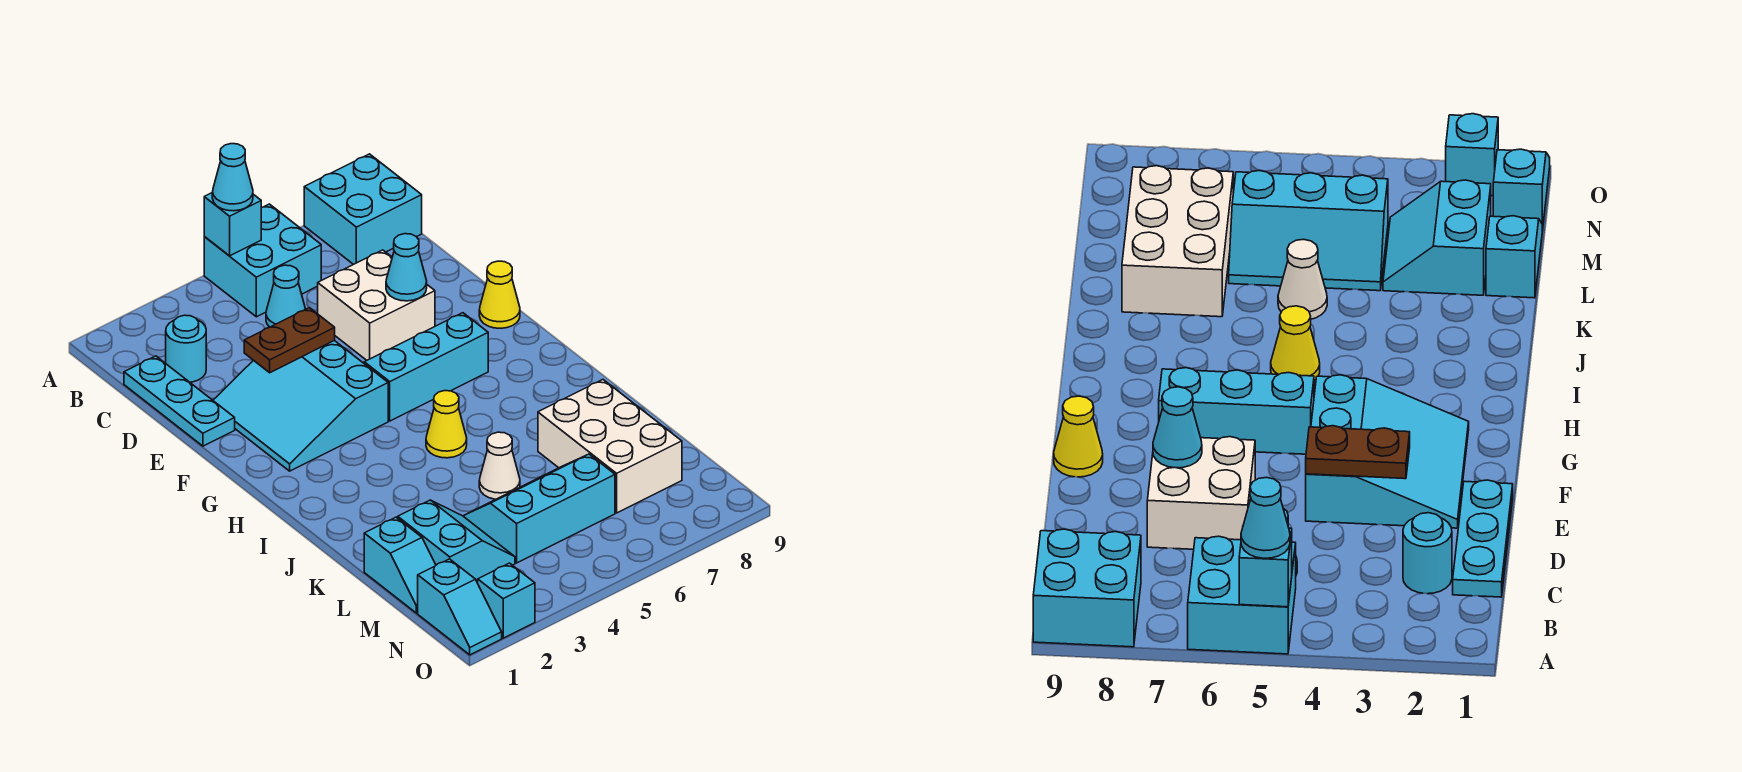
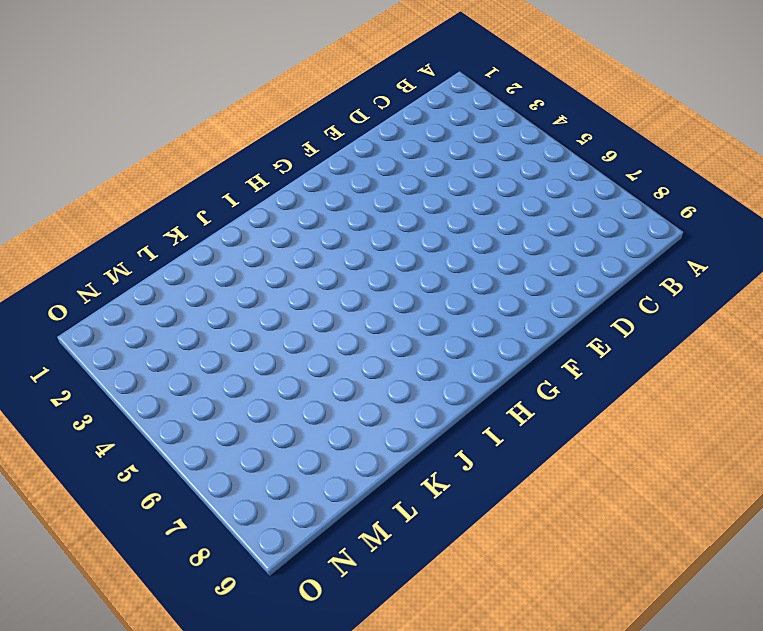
none -> cyan brick A5:B6 level 1
none -> cyan brick A8:B9 level 1
none -> cyan plate C1:E1 level 1

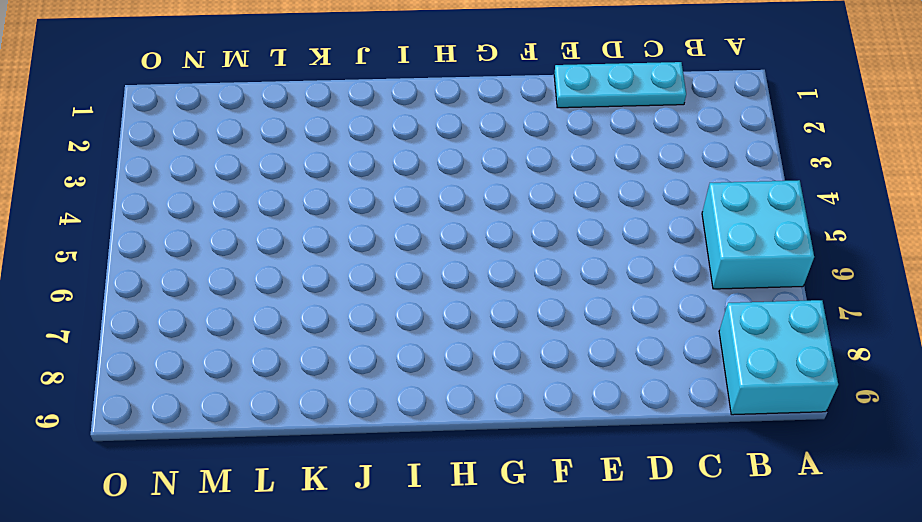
none -> cyan round brick C2 level 1
none -> cyan cone C5 level 1
none -> white brick D6:E7 level 1

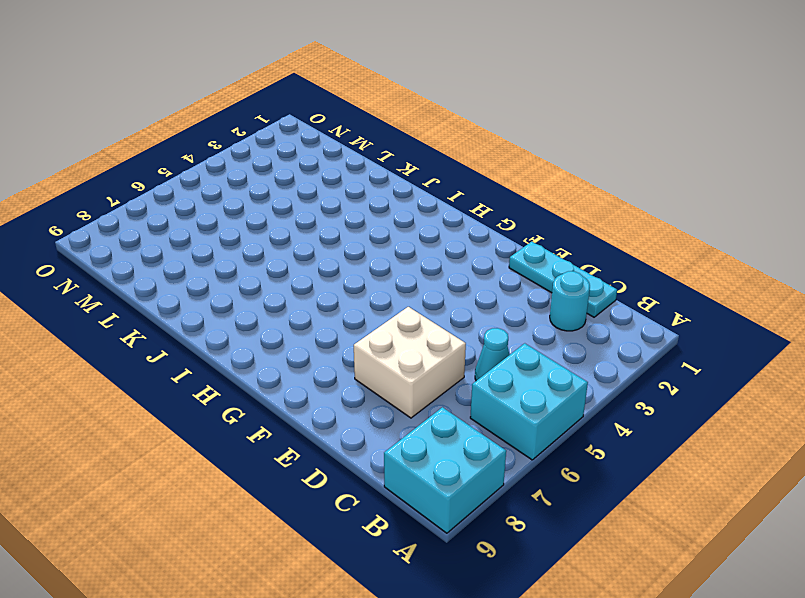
none -> cyan slope E2:G4 level 1 top 4
none -> yellow cone F9 level 1
none -> cyan brick G5:G7 level 1

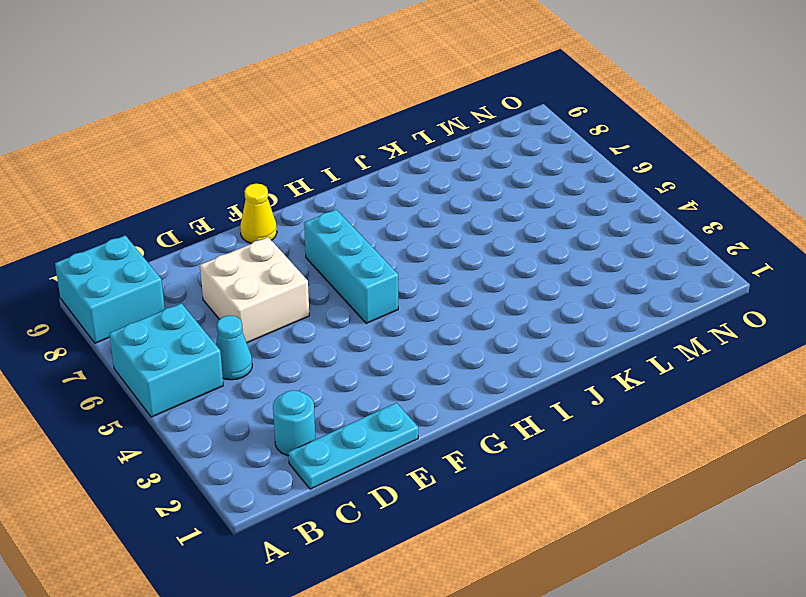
none -> cyan slope E2:G4 level 1 top 4
none -> yellow cone I5 level 1
none -> white cone K5 level 1

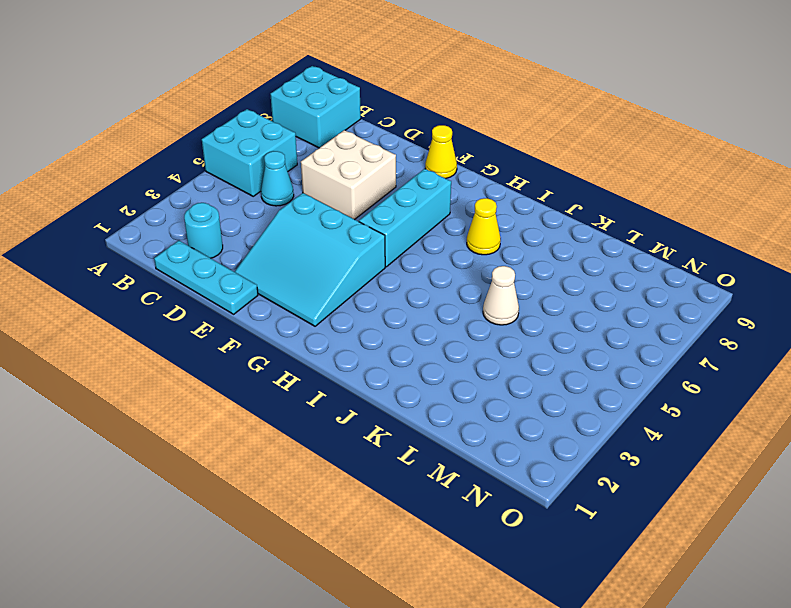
yellow cone I7 level 1 -> yellow cone I5 level 1
none -> white brick K7:M8 level 1
none -> cyan slope L1:M1 level 1 top L
none -> cyan slope L2:M3 level 1 top 2

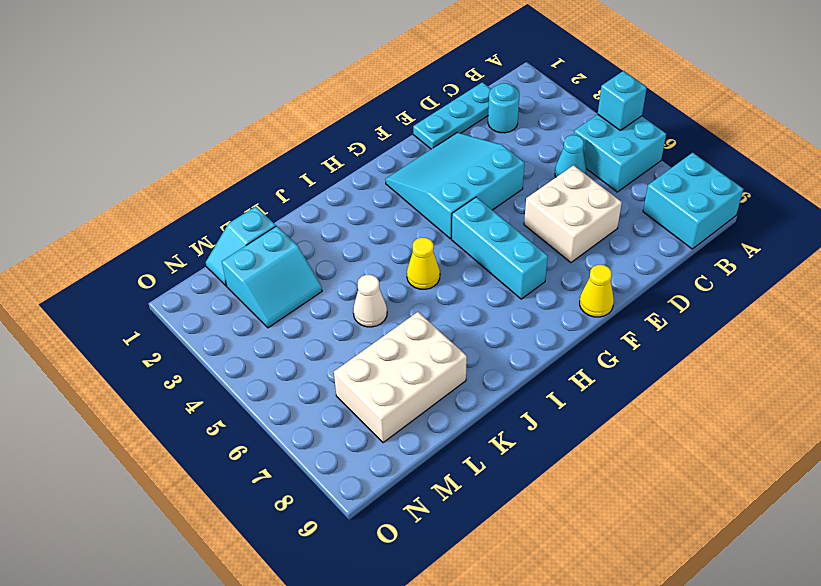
none -> cyan slope L4:M6 level 1 top M
none -> cyan slope N1:O1 level 1 top N
none -> cyan brick O2 level 1

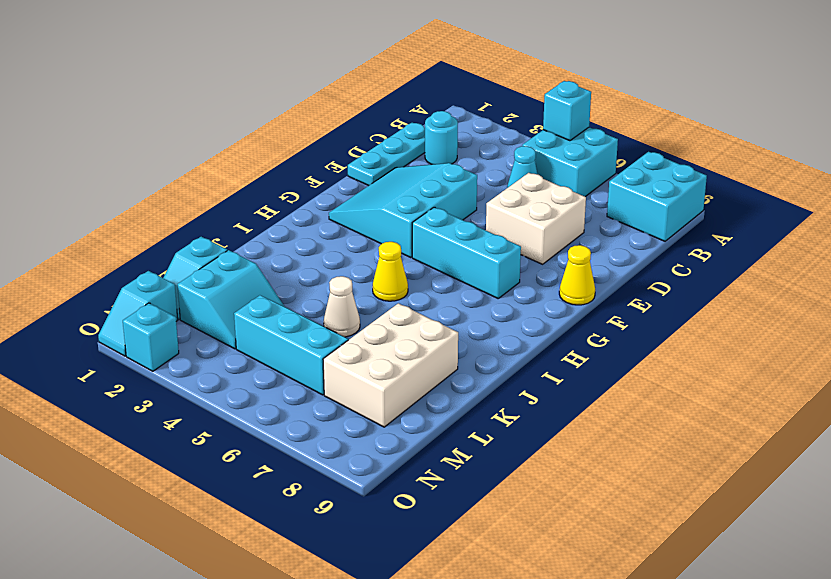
none -> brown plate E3:E4 level 2
none -> cyan cone E7 level 2
none -> cyan cone A5 level 3

